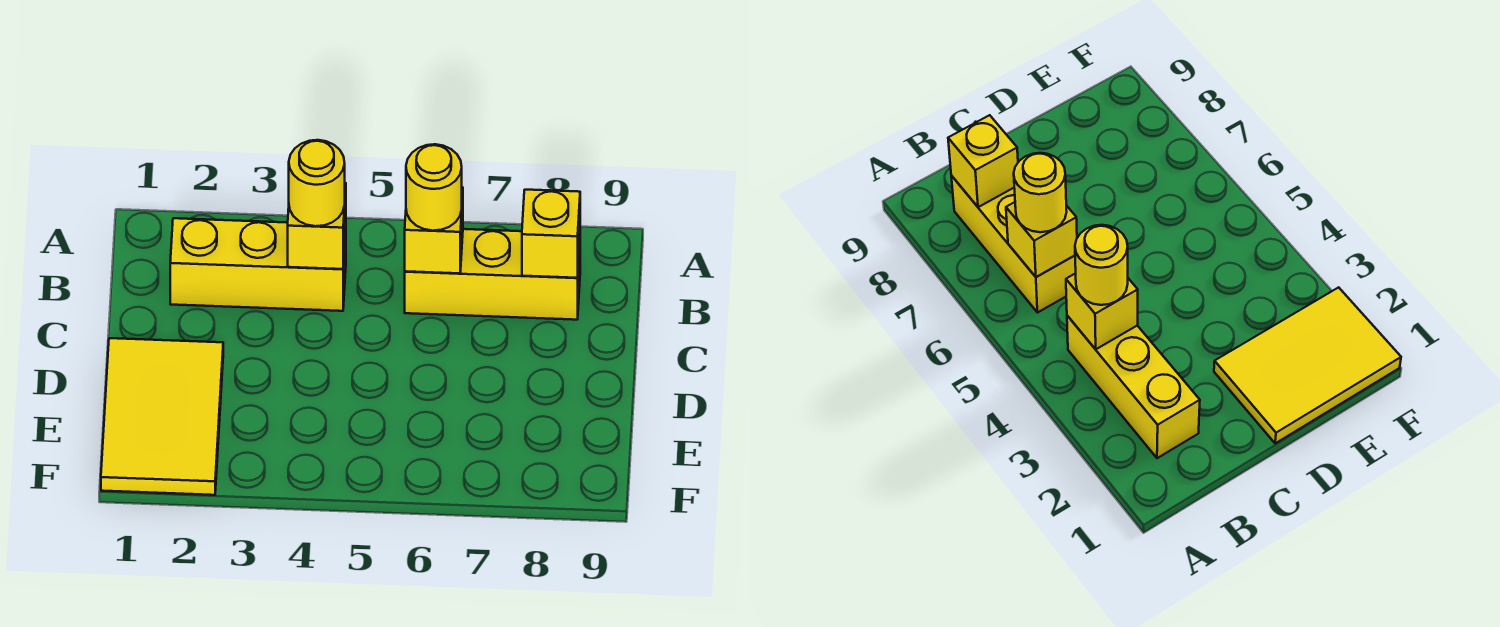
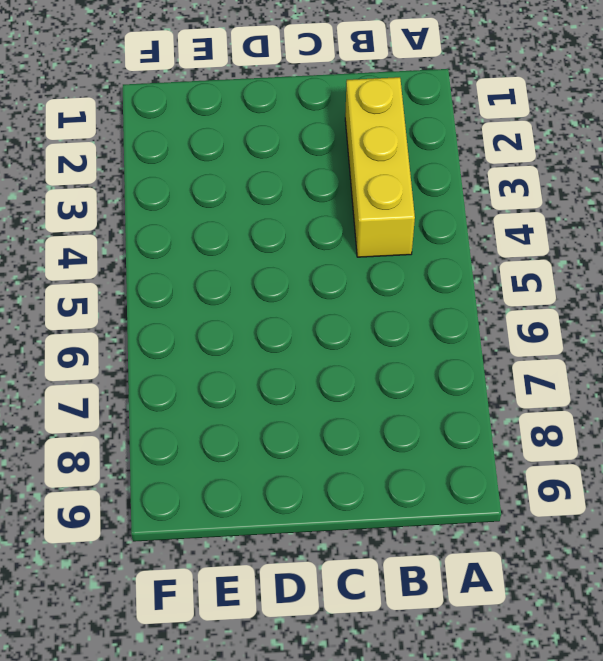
none -> yellow brick B6:B8 level 1
none -> yellow tile D1:F2 level 1

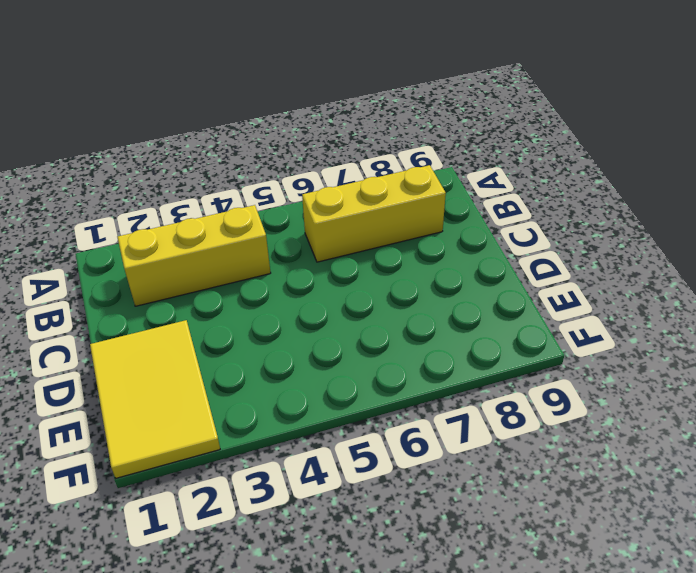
none -> yellow brick B4 level 2
none -> yellow brick B6 level 2

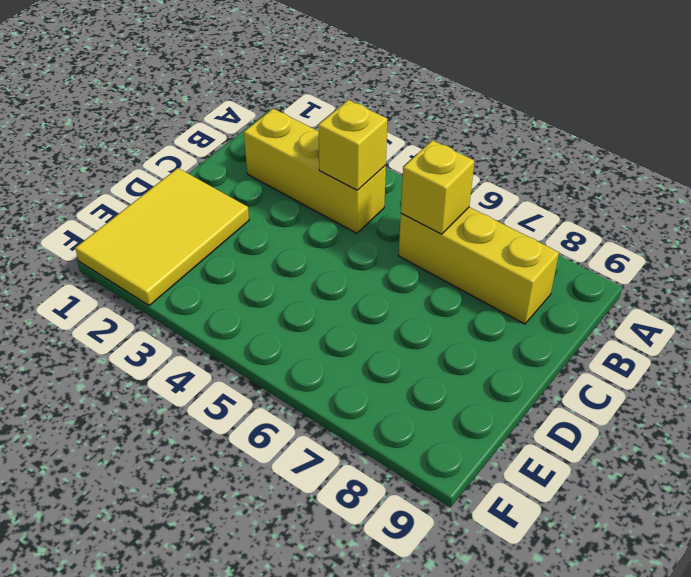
none -> yellow brick B8 level 2
none -> yellow round brick B4 level 3

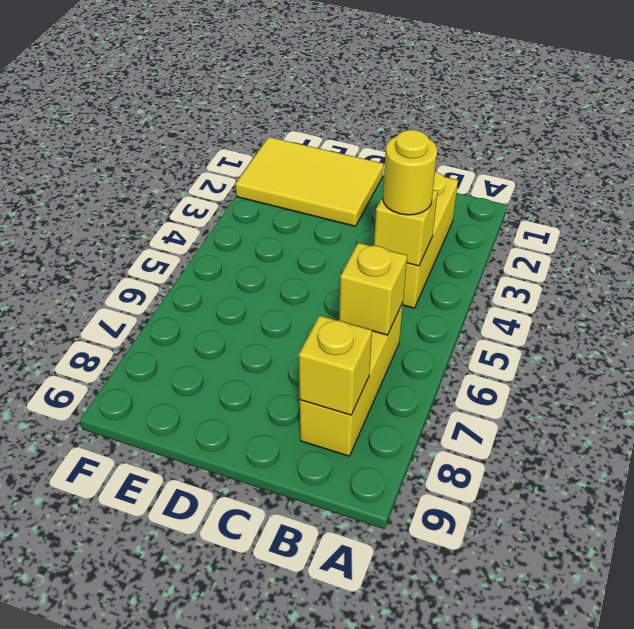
none -> yellow round brick B6 level 3

